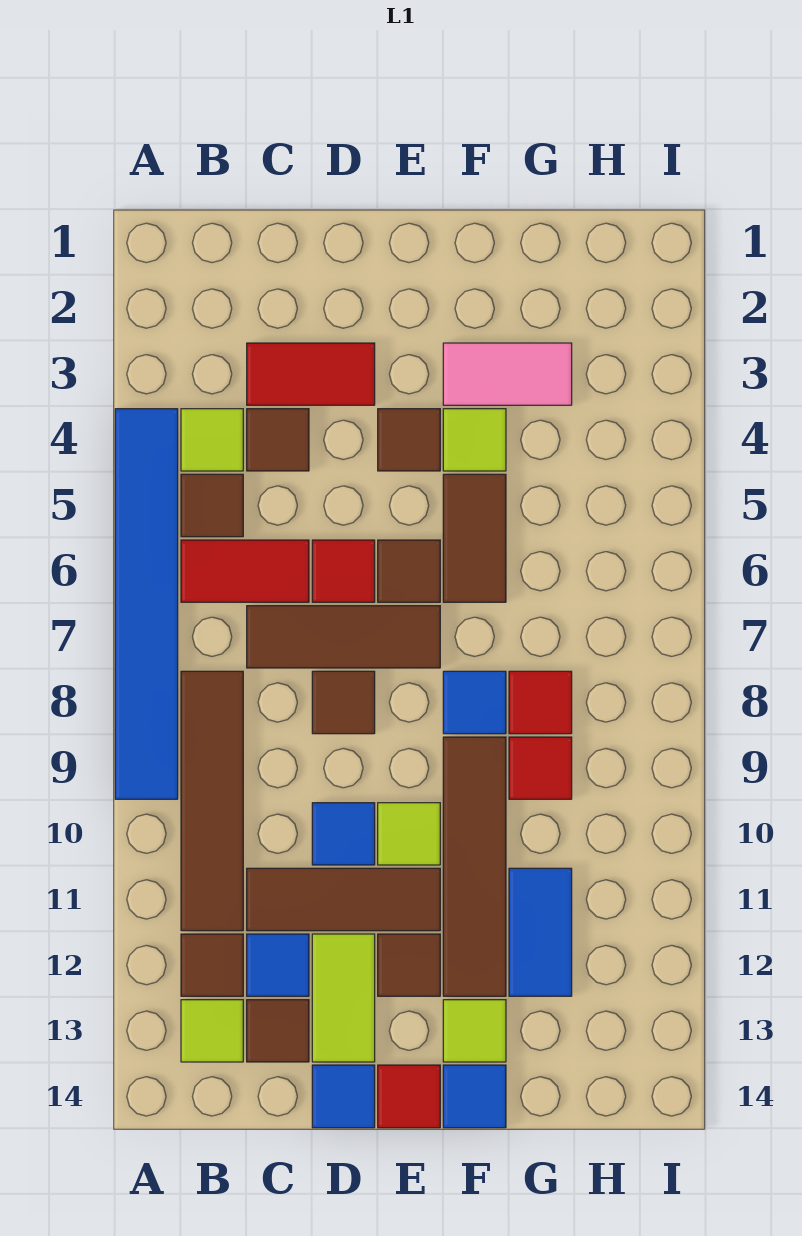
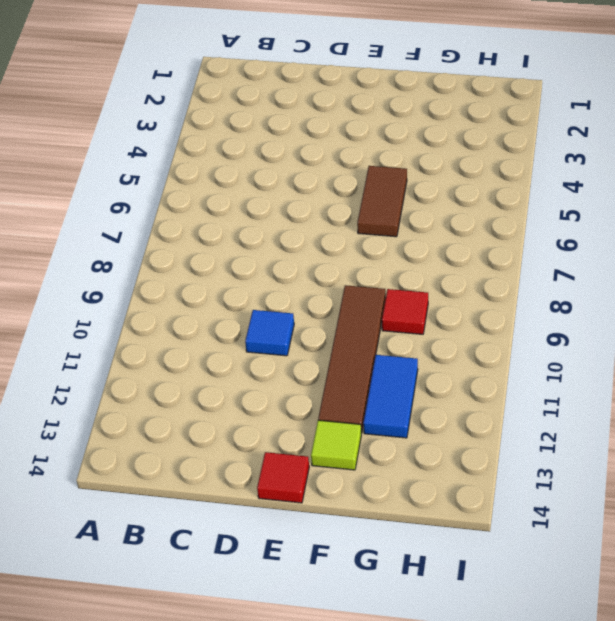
none -> blue tile A4:A9 level 1
none -> lime tile B4 level 1
none -> brown tile B5 level 1
none -> red tile B6:C6 level 1

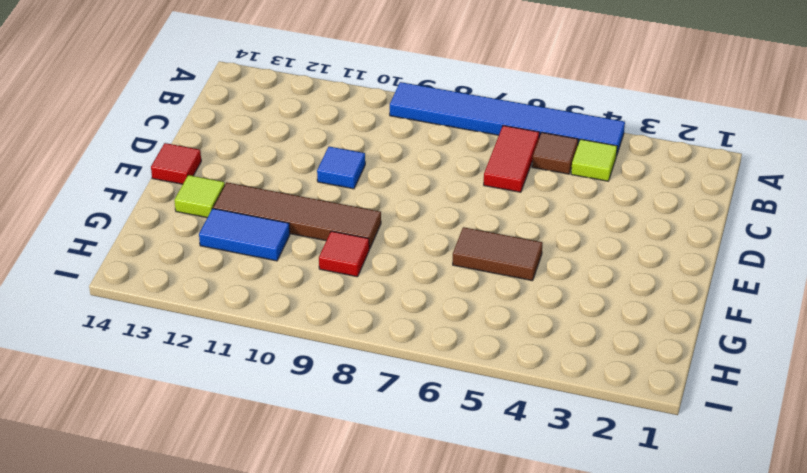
none -> brown tile B8:B11 level 1
none -> brown tile B12 level 1
none -> lime tile B13 level 1
none -> red tile C3:D3 level 1

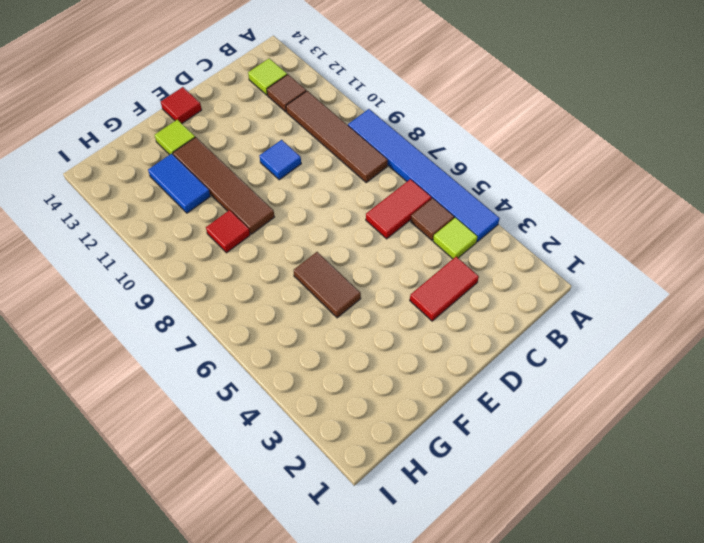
none -> brown tile C4 level 1
none -> brown tile C7:E7 level 1
none -> brown tile C11:E11 level 1
none -> blue tile C12 level 1

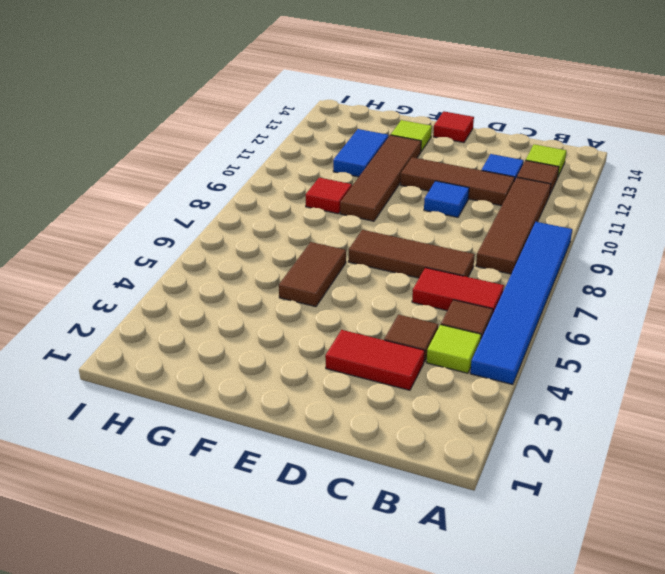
none -> brown tile C13 level 1
none -> red tile D6 level 1
none -> brown tile D8 level 1
none -> lime tile D12:D13 level 1

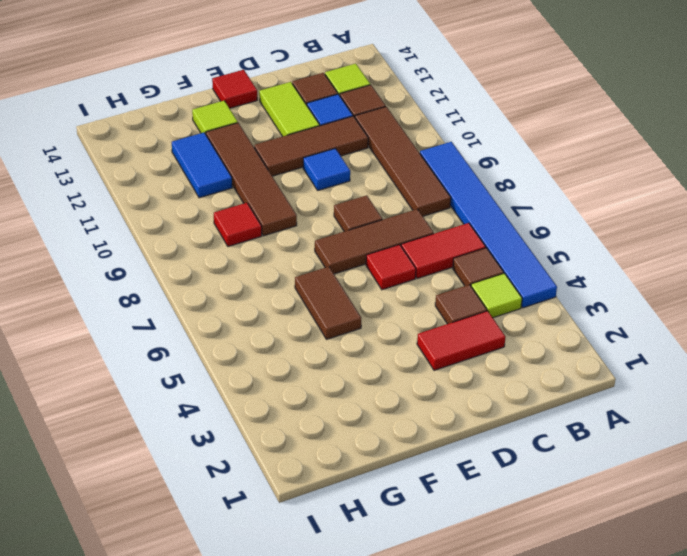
none -> blue tile D14 level 1
none -> brown tile E4 level 1
none -> brown tile E6 level 1
none -> lime tile E10 level 1

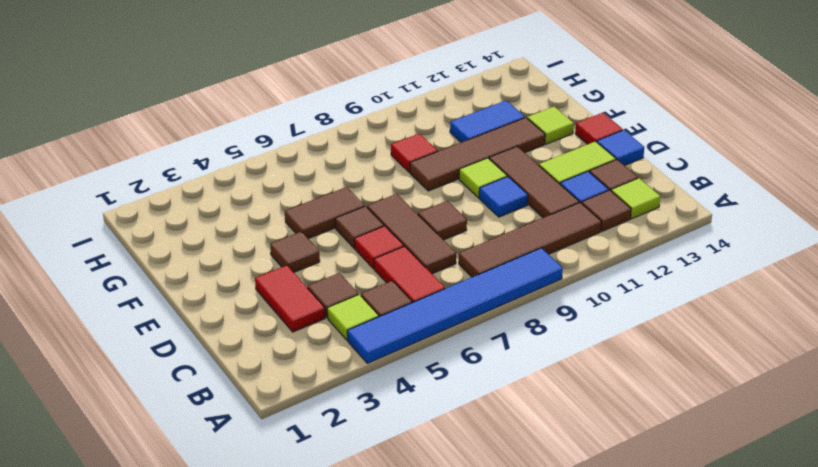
none -> brown tile E12 level 1
none -> pink tile F3:G3 level 1
none -> lime tile F4 level 1
none -> blue tile F8 level 1

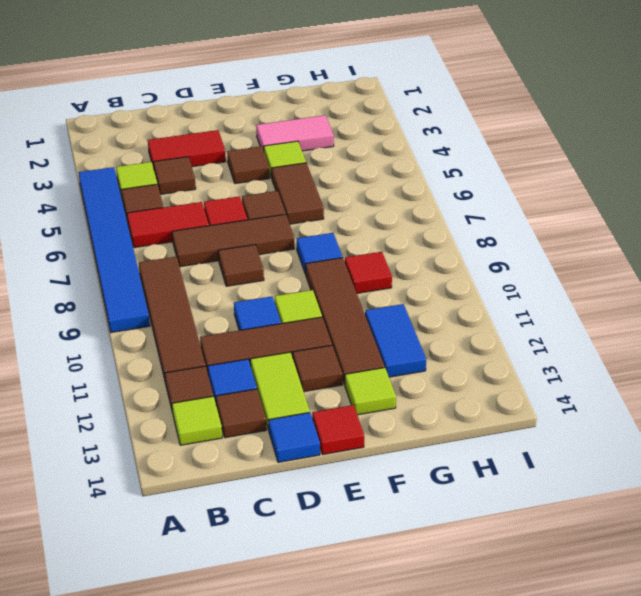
none -> blue tile F14 level 1
none -> red tile G8 level 1

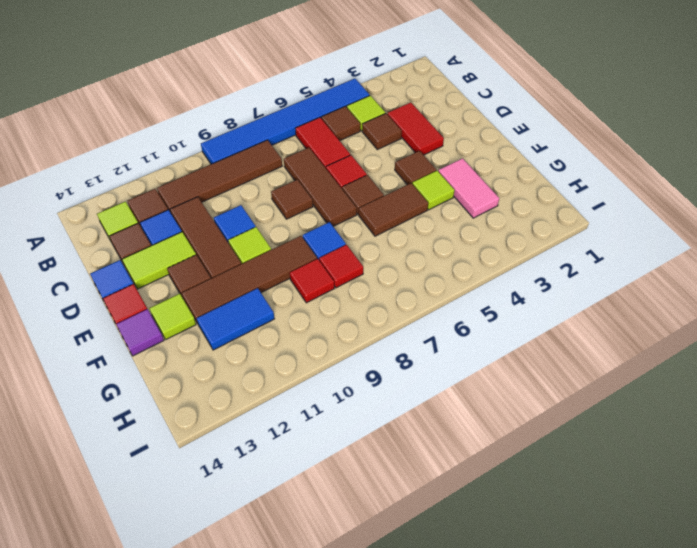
purple tile F14 level 1 -> blue tile F14 level 1

